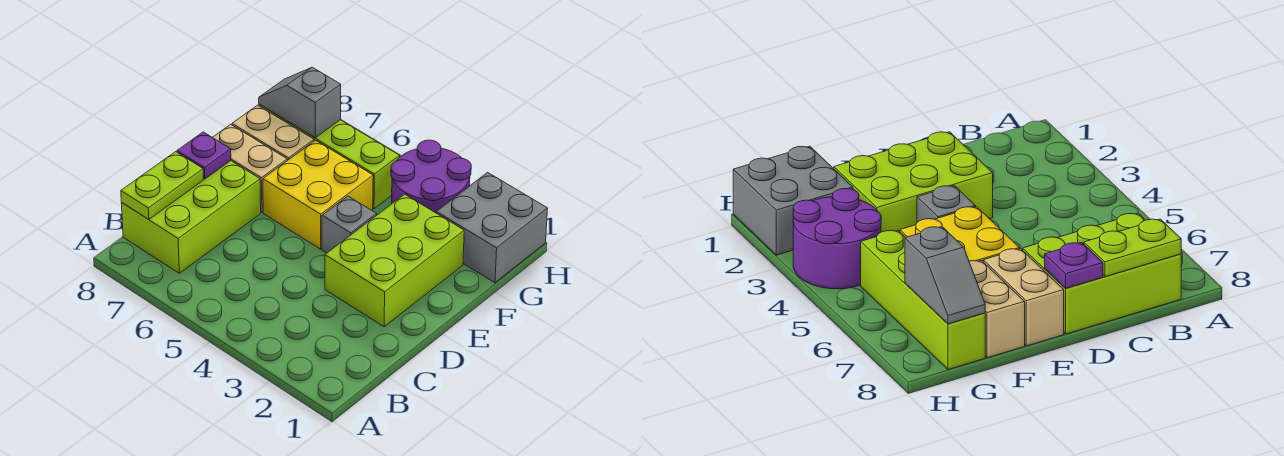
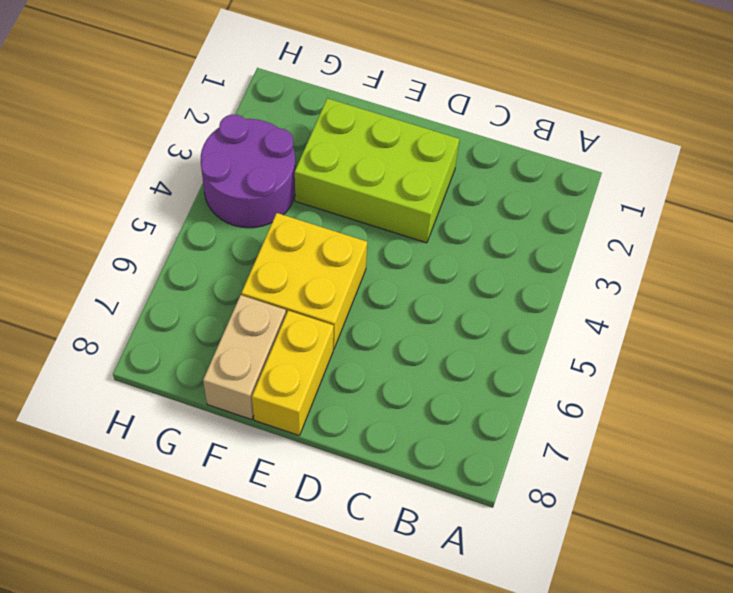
yellow brick E7:E8 level 1 -> tan brick E7:E8 level 1
none -> lime brick B7:D8 level 1
none -> grey brick E4 level 1
none -> grey brick G1:H2 level 1

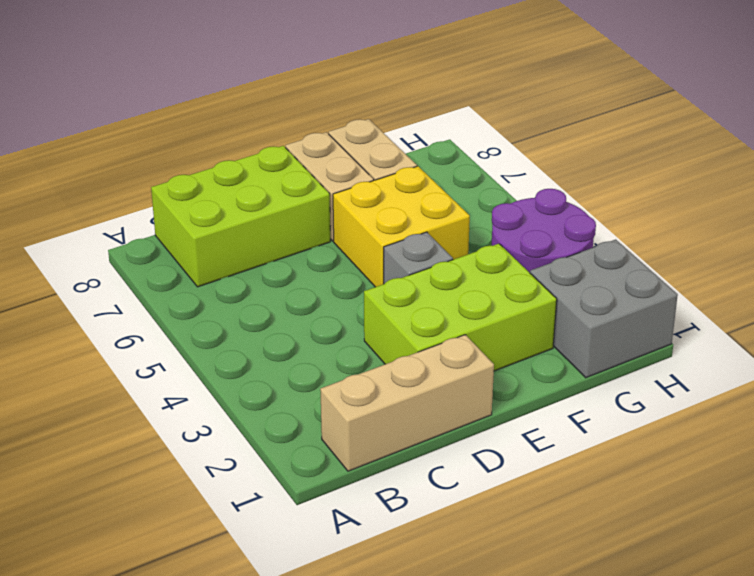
tan brick B1:D1 level 1 -> none
none -> lime brick G5:G8 level 1
none -> lime plate B8:C8 level 2
none -> purple plate D8 level 2

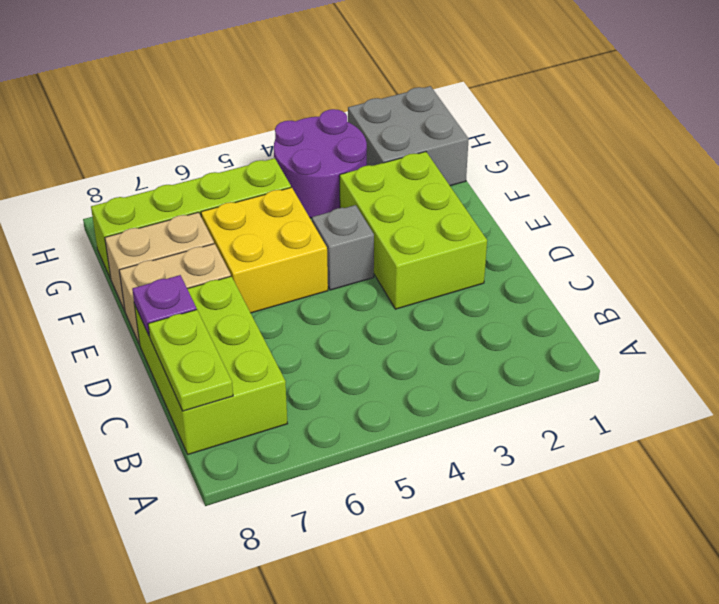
none -> grey slope G7:G8 level 2 top 7

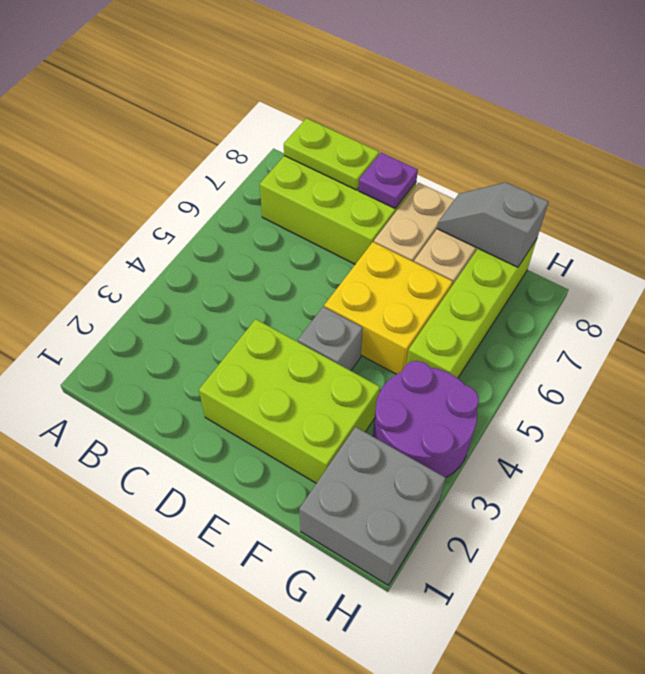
grey slope F8:G8 level 2 top G -> grey slope G7:G8 level 2 top 7

